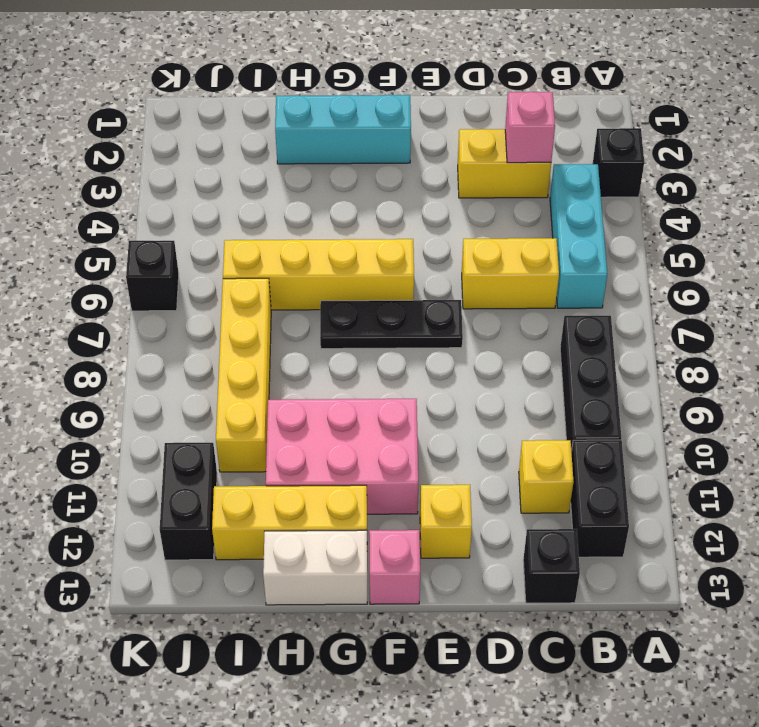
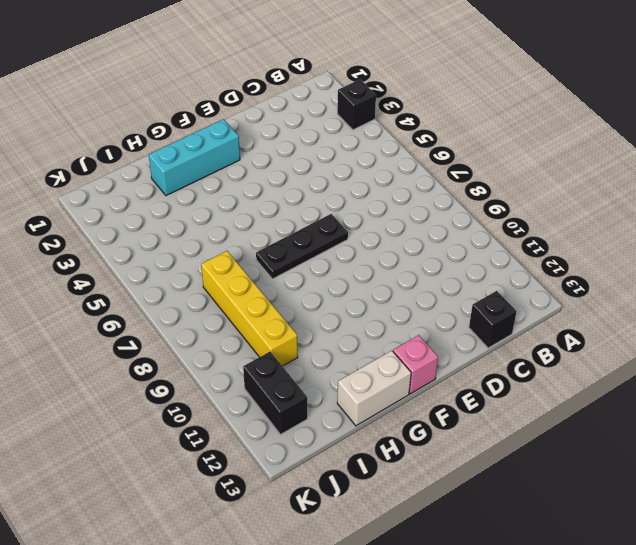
none -> cyan brick B4:B6 level 1
none -> black brick B8:B10 level 1
none -> black brick B11:B12 level 1

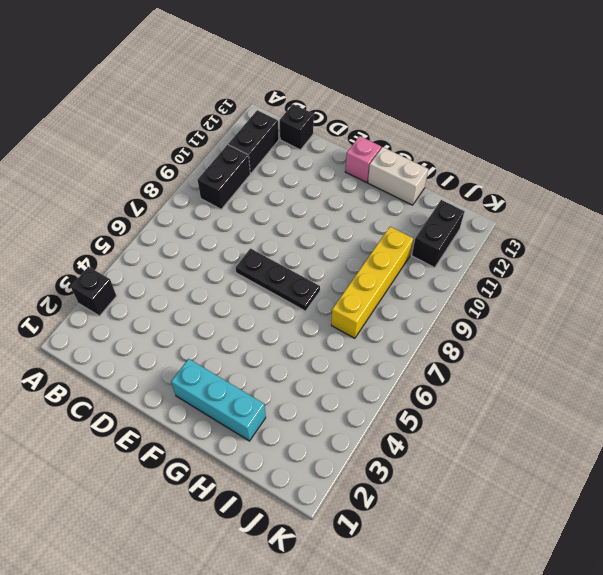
black brick B9:B10 level 1 -> black brick B8:B10 level 1
none -> cyan brick B4:B6 level 1
none -> yellow brick C3:D3 level 1
none -> yellow brick C6:D6 level 1

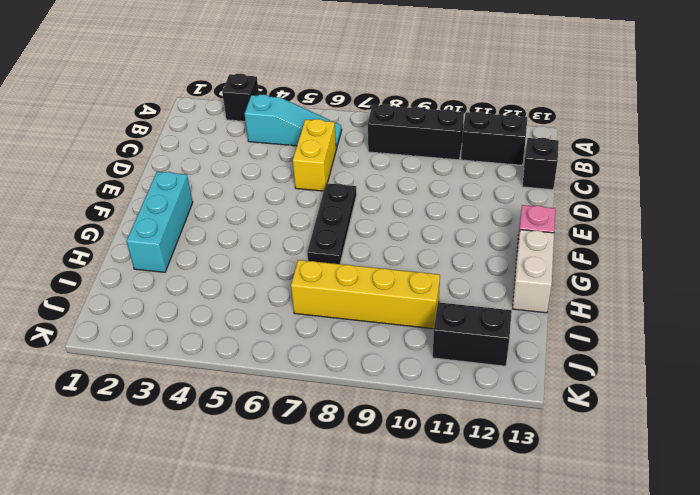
cyan slope B4:B6 level 1 top 4 -> cyan brick B4:B6 level 1
none -> yellow brick C3:D3 level 1
none -> yellow brick C11 level 1
none -> yellow brick E12 level 1

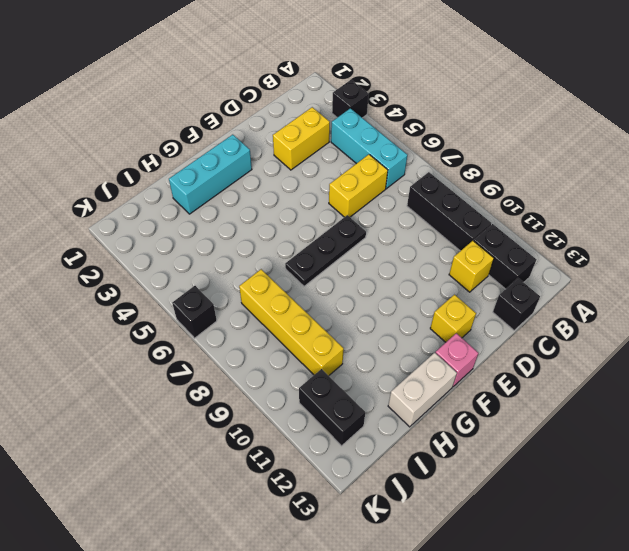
none -> yellow brick F6:I6 level 1
none -> pink brick F10:H11 level 1
none -> yellow brick G12:I12 level 1

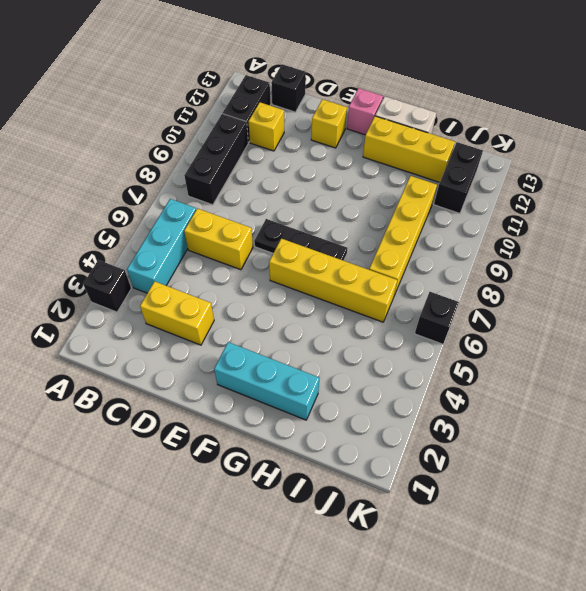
none -> pink brick F10:H11 level 1
none -> pink brick C3 level 2

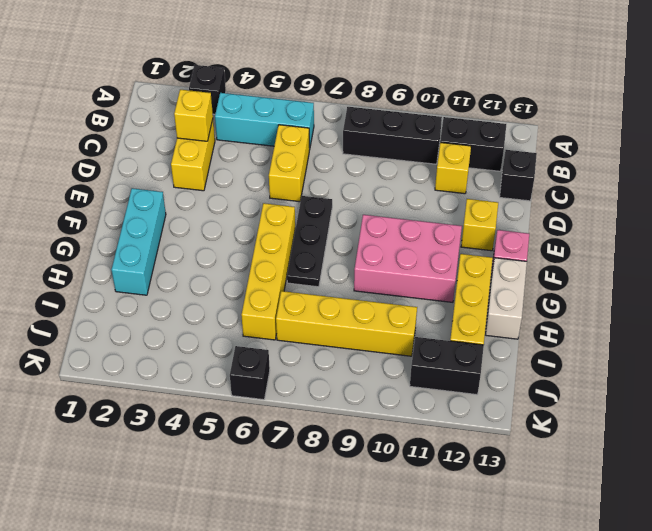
yellow brick C3 level 2 -> pink brick C3 level 2
pink brick F9:G11 level 1 -> pink brick F10:H11 level 1

